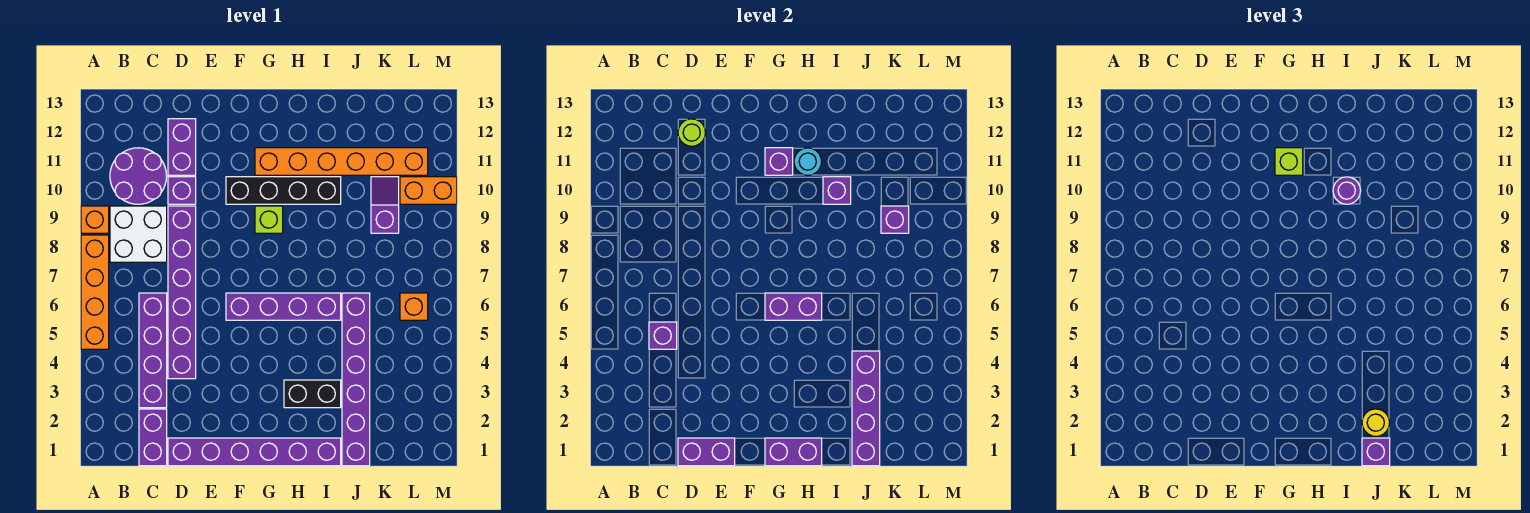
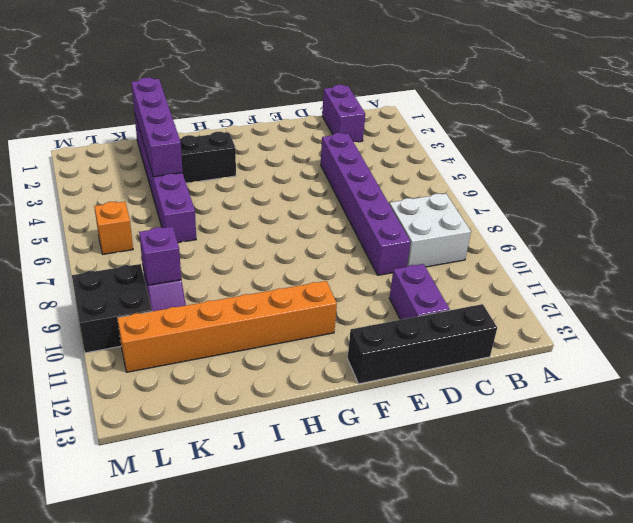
black brick C13:F13 level 1 -> black brick F10:I10 level 1
black brick L9:M10 level 1 -> orange brick L10:M10 level 1
none -> orange brick A5:A8 level 1
none -> orange brick A9 level 1
none -> purple round brick B10:C11 level 1
none -> purple brick C3:C6 level 1

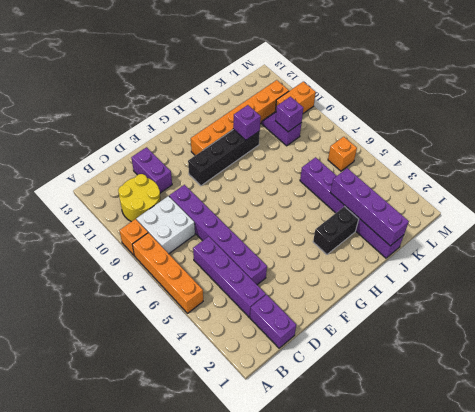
yellow round brick B10:C11 level 1 -> purple round brick B10:C11 level 1
none -> purple brick D1:I1 level 1
none -> purple brick D10 level 1
none -> purple brick F6:I6 level 1
none -> lime brick G9 level 1

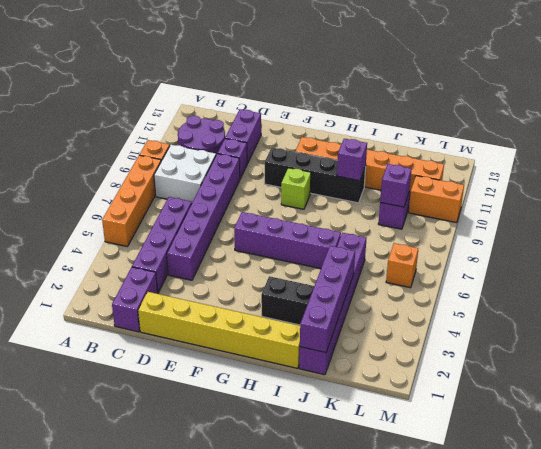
yellow brick D1:I1 level 1 -> purple brick D1:I1 level 1
none -> purple brick C5 level 2
none -> purple brick D1:E1 level 2
none -> lime round brick D12 level 2
none -> purple brick G1:H1 level 2

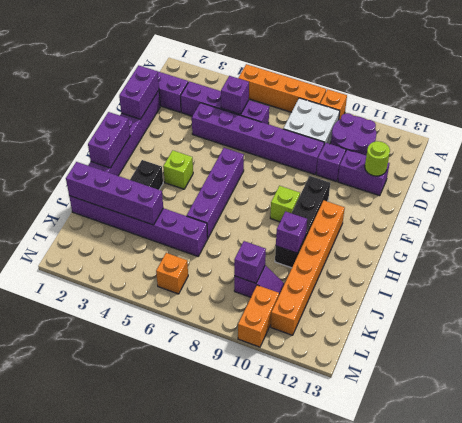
lime brick G4 level 1 -> lime brick G11 level 3
none -> purple brick G6:H6 level 2
none -> purple brick G11 level 2
none -> cyan round brick H11 level 2
none -> purple round brick I10 level 3

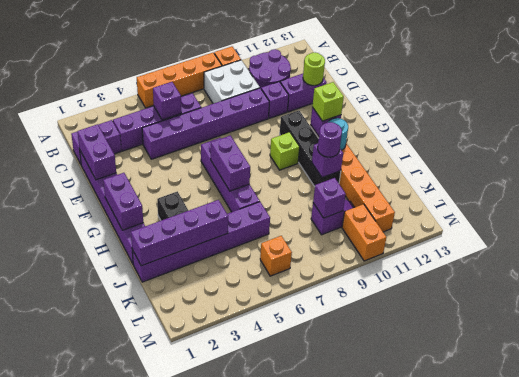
none -> purple brick J1 level 3
none -> yellow round brick J2 level 3

